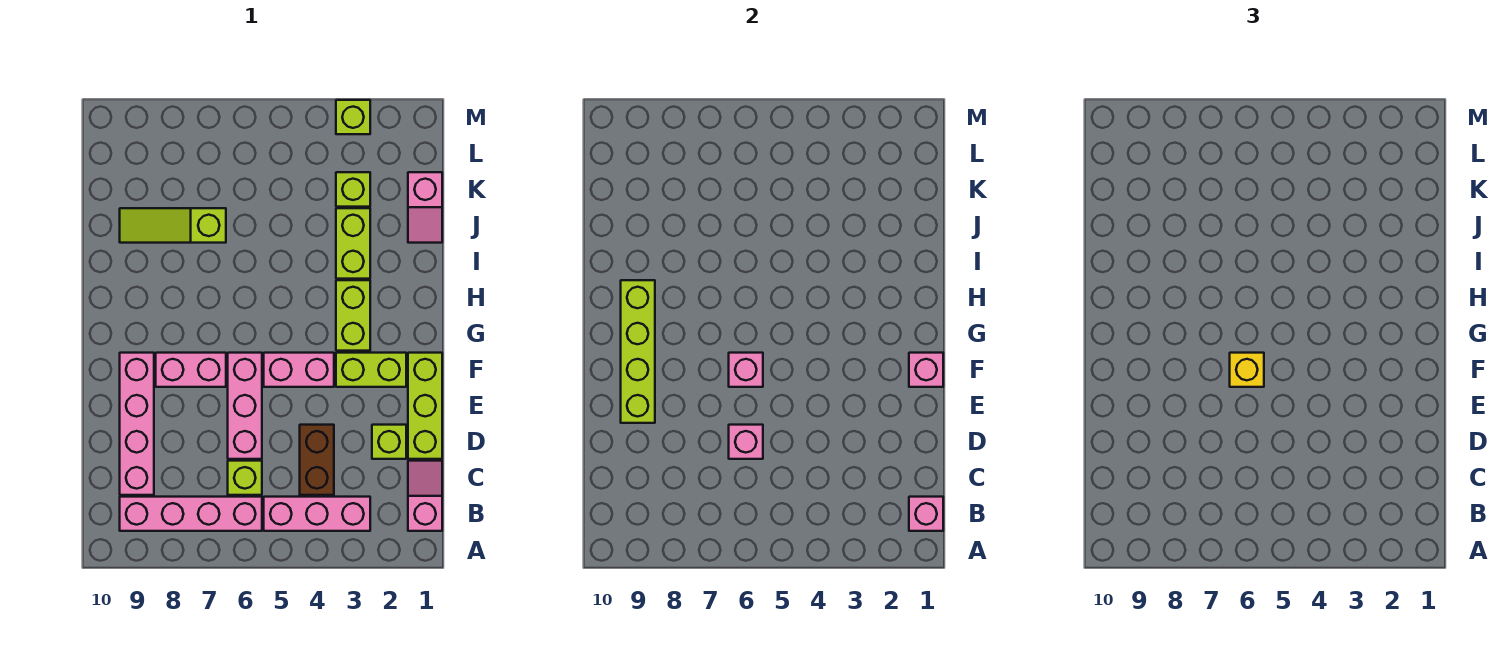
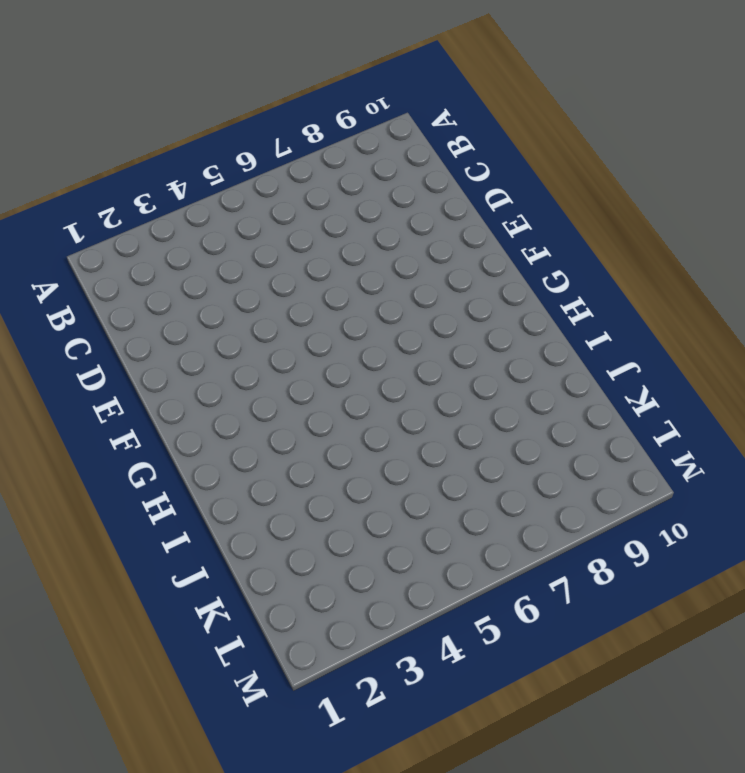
none -> pink slope B1:C1 level 1 top B
none -> pink brick B3:B5 level 1
none -> pink brick B6:B9 level 1

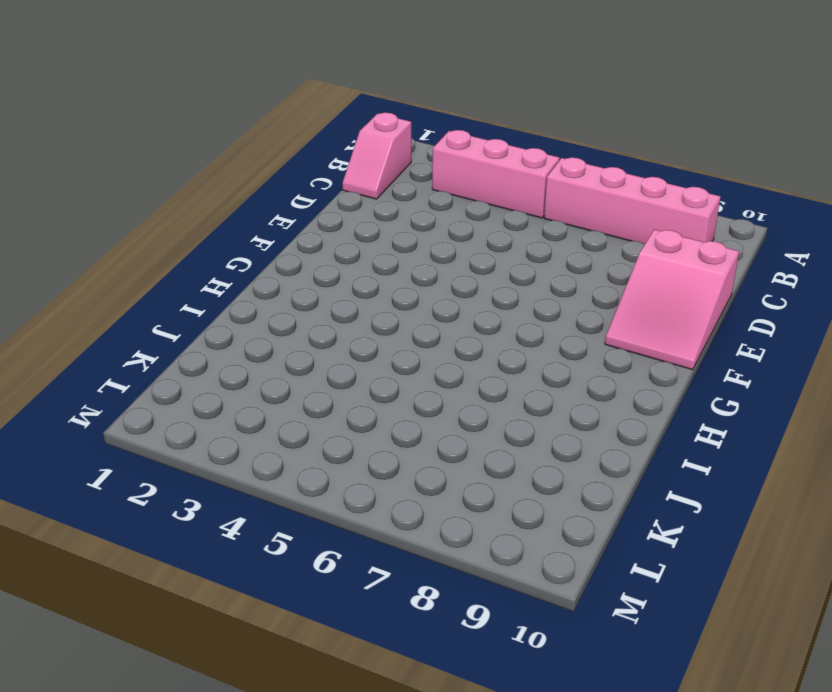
pink slope D9:F10 level 1 top D -> pink brick C9:F9 level 1
none -> brown brick C4:D4 level 1
none -> lime brick C6 level 1
none -> lime brick D1:F1 level 1

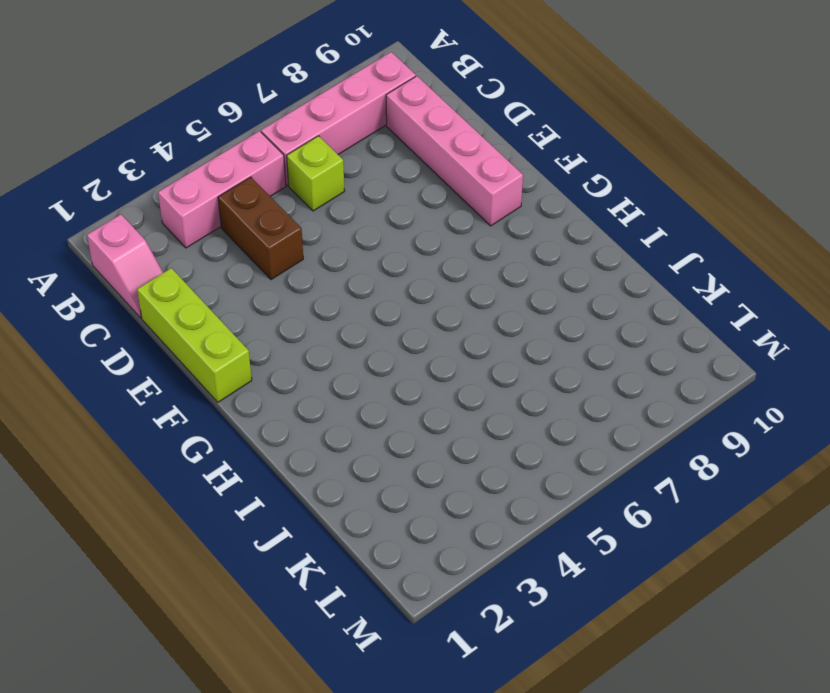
none -> lime brick D2 level 1
none -> pink brick D6:F6 level 1
none -> lime brick F2:F3 level 1

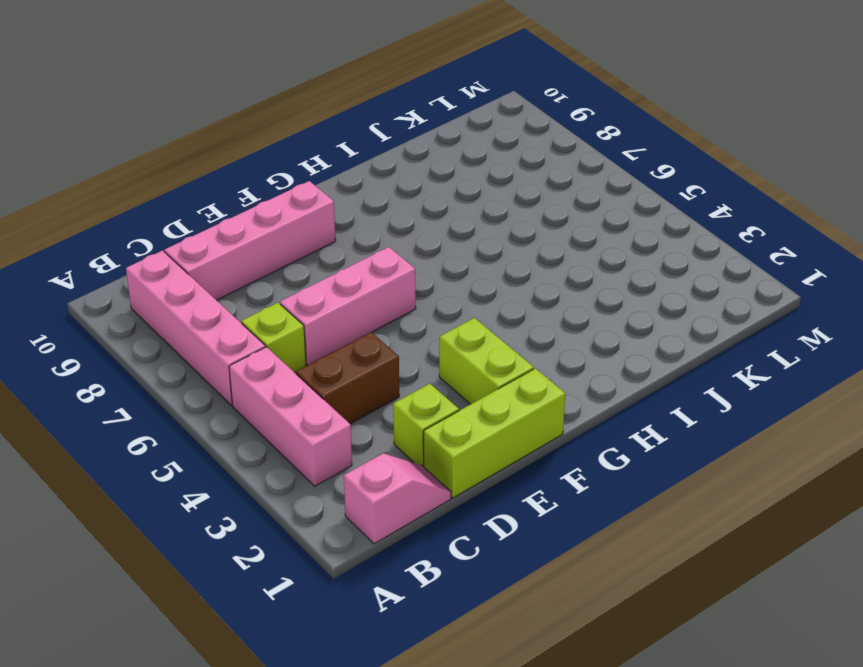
none -> pink brick F4:F5 level 1
none -> pink brick F7:F8 level 1
none -> lime brick G3:H3 level 1

